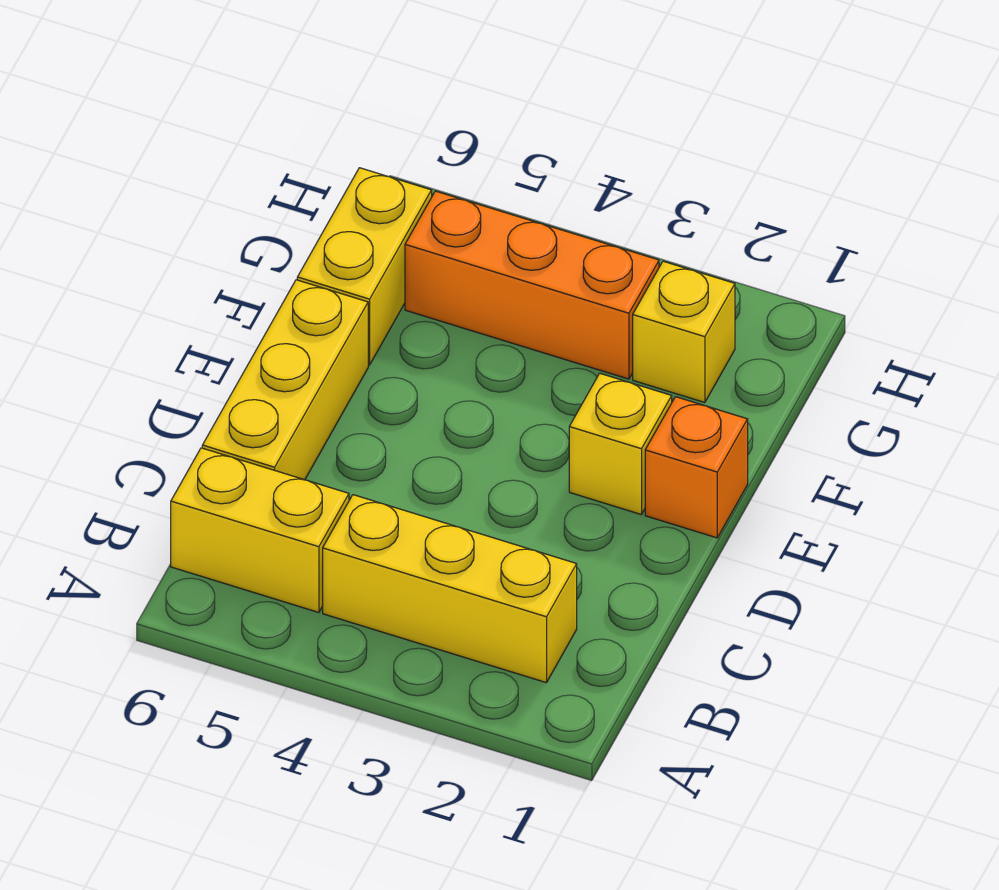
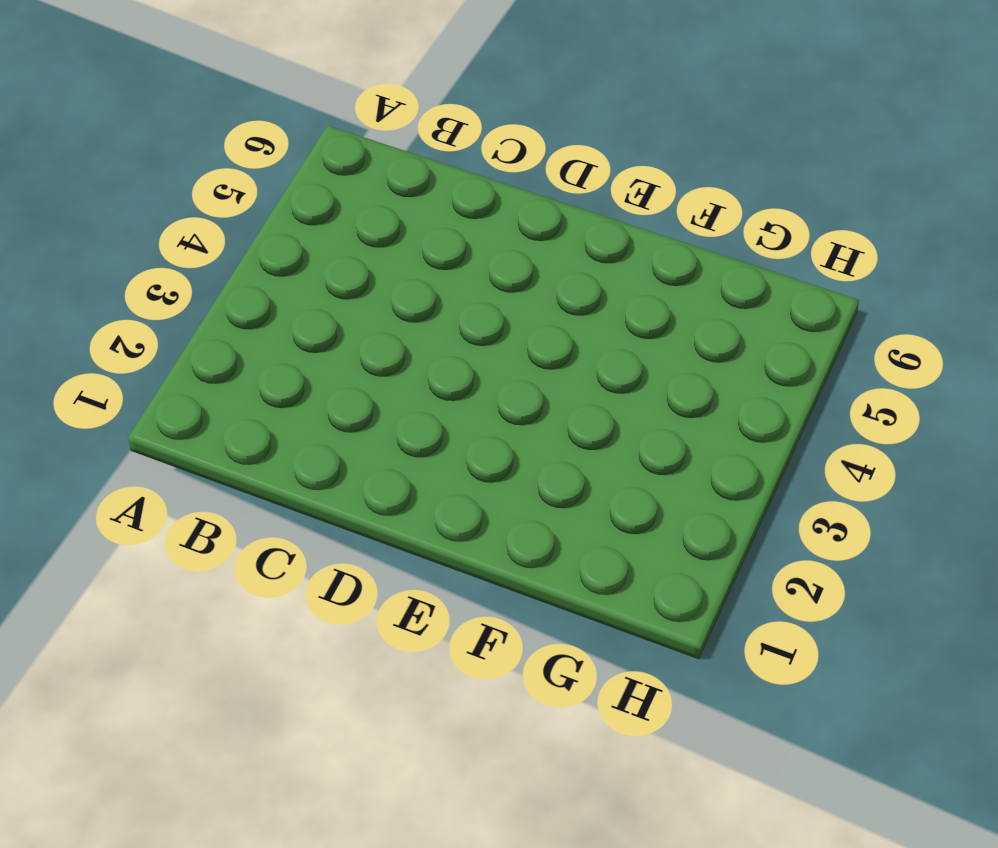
none -> yellow brick B2:B4 level 1
none -> yellow brick B5:B6 level 1

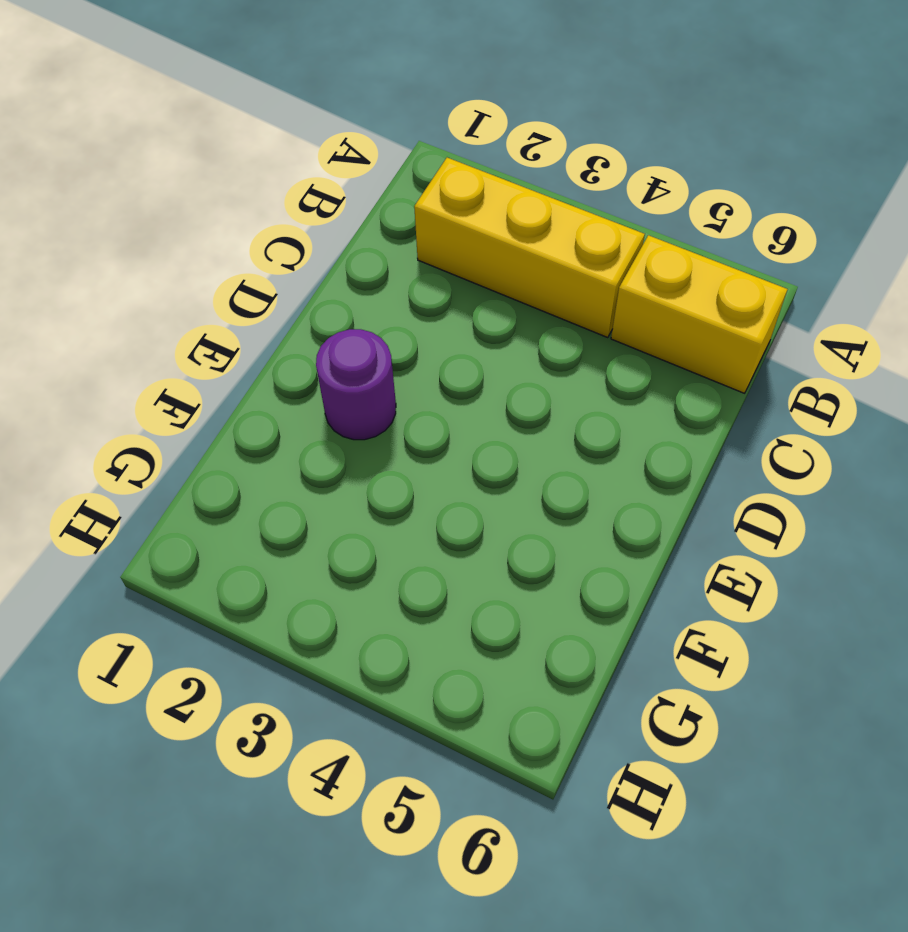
purple round brick E2 level 1 -> yellow brick E2 level 1
none -> yellow brick C6:E6 level 1
none -> orange brick E1 level 1

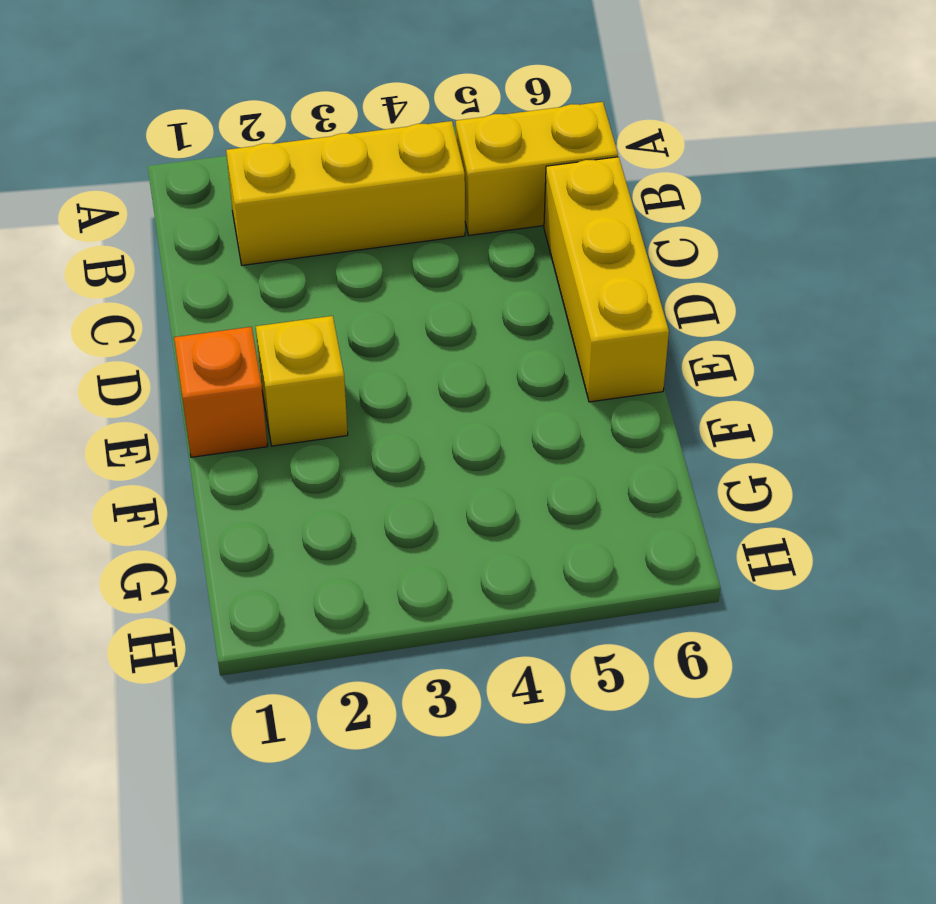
none -> yellow brick F6:G6 level 1
none -> yellow brick G2 level 1

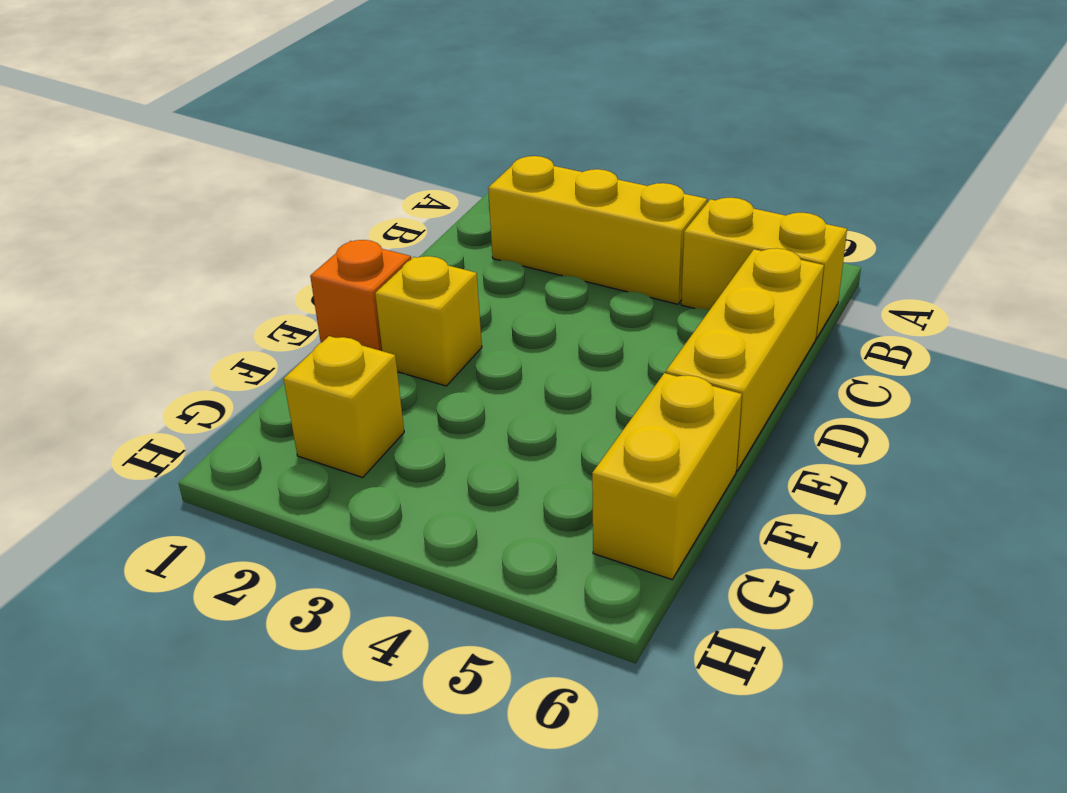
none -> orange brick G3:G5 level 1

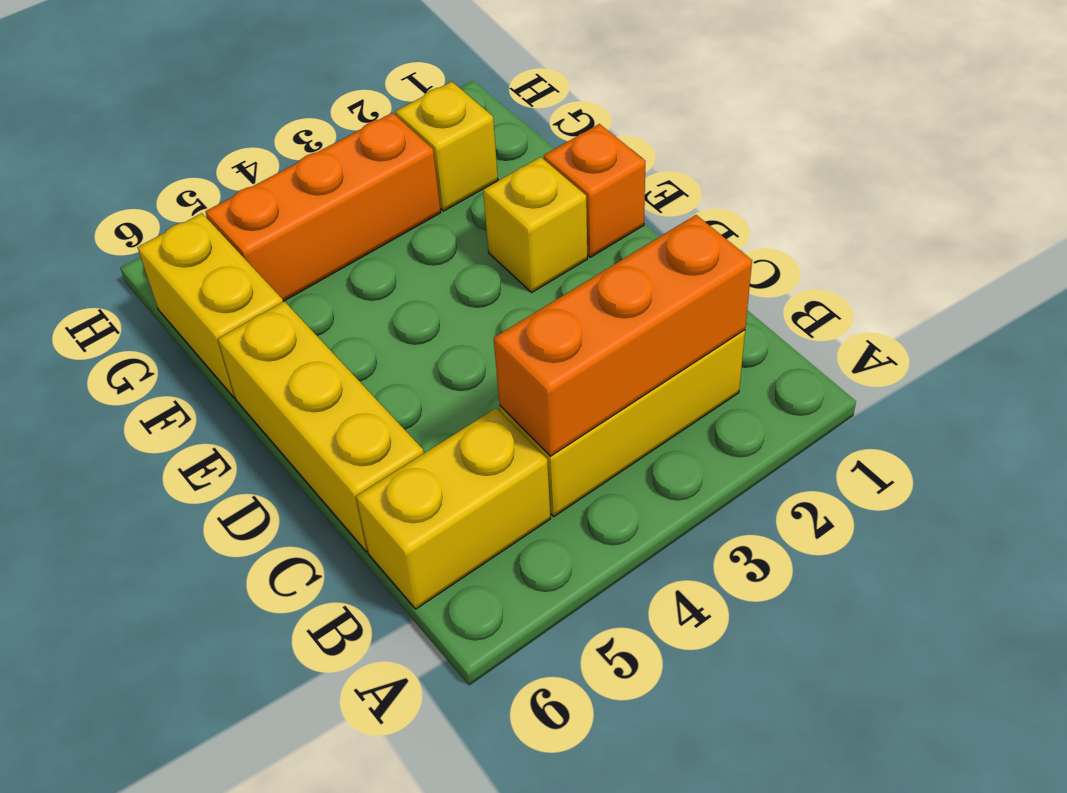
orange brick B2:B4 level 2 -> none

